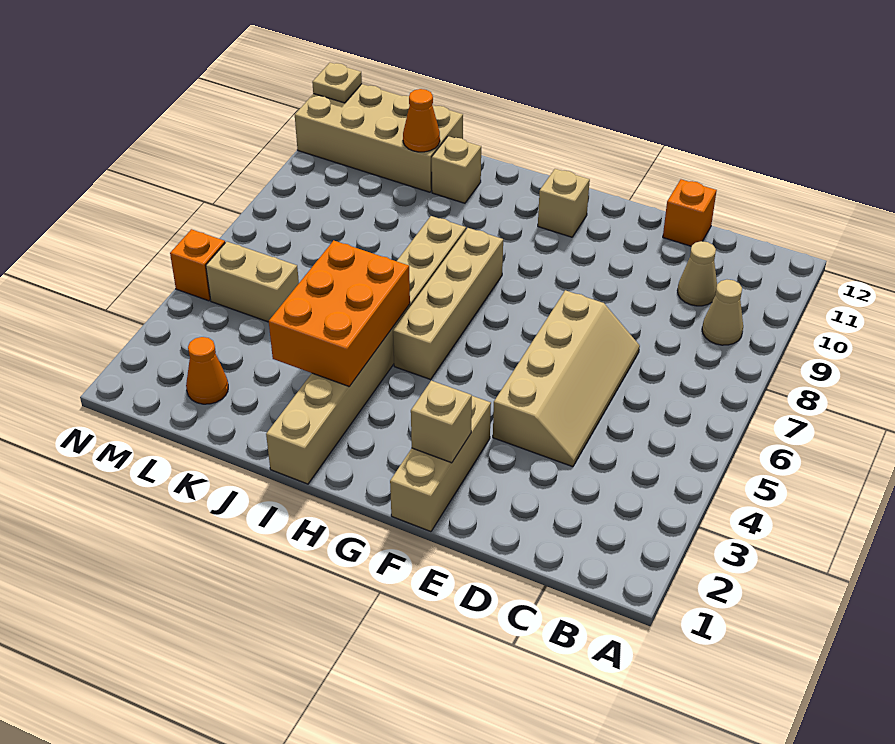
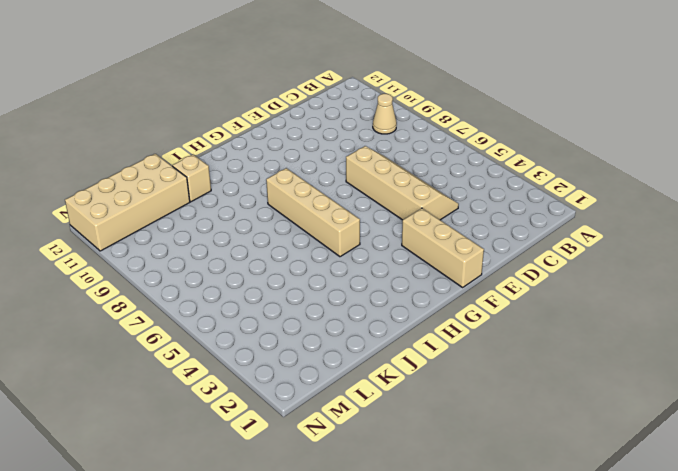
none -> tan cone C10 level 1
none -> orange brick D12 level 1
none -> tan brick G11 level 1

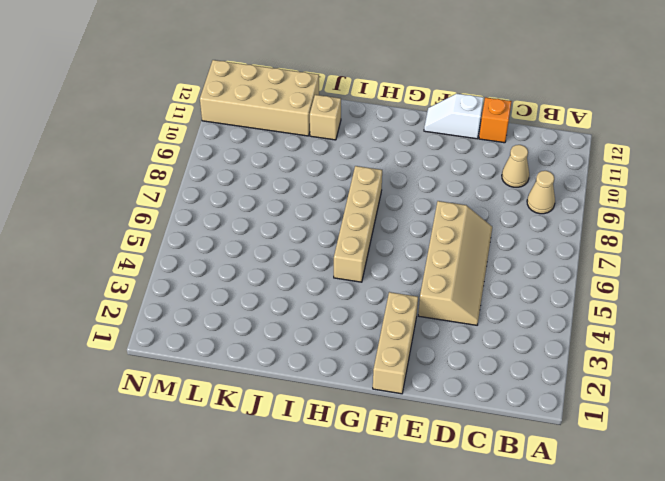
white slope E12:F12 level 1 top E -> none
none -> tan brick G11 level 1
none -> tan brick I1:I8 level 1
none -> orange cone L2 level 1

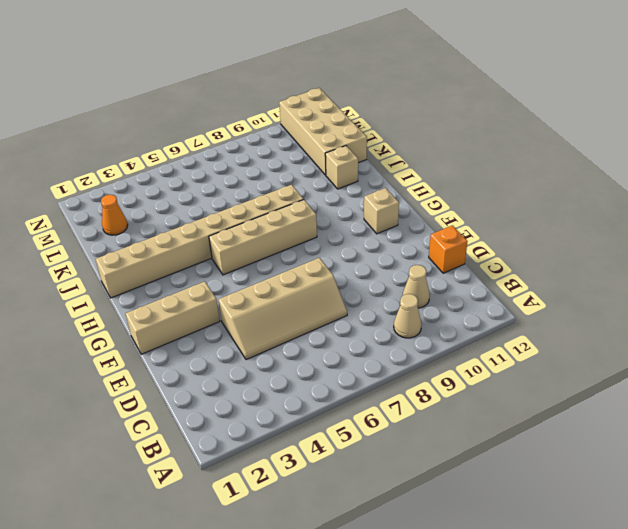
none -> tan brick L5:M5 level 1
none -> orange brick N5 level 1
none -> tan brick F2 level 2

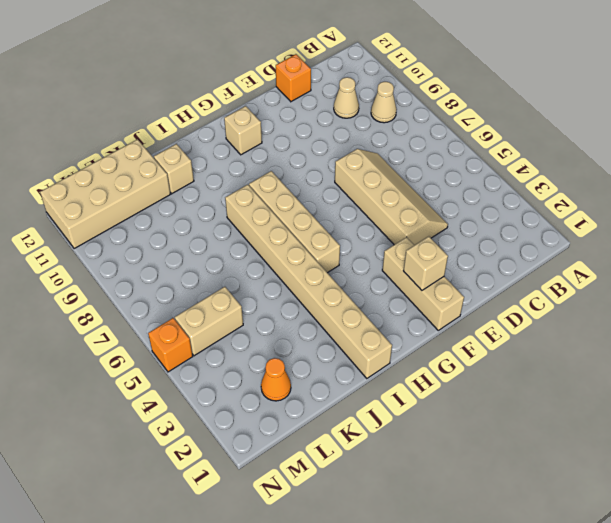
none -> orange brick I3:J5 level 2
none -> orange cone K11 level 2
none -> tan plate N12 level 2

